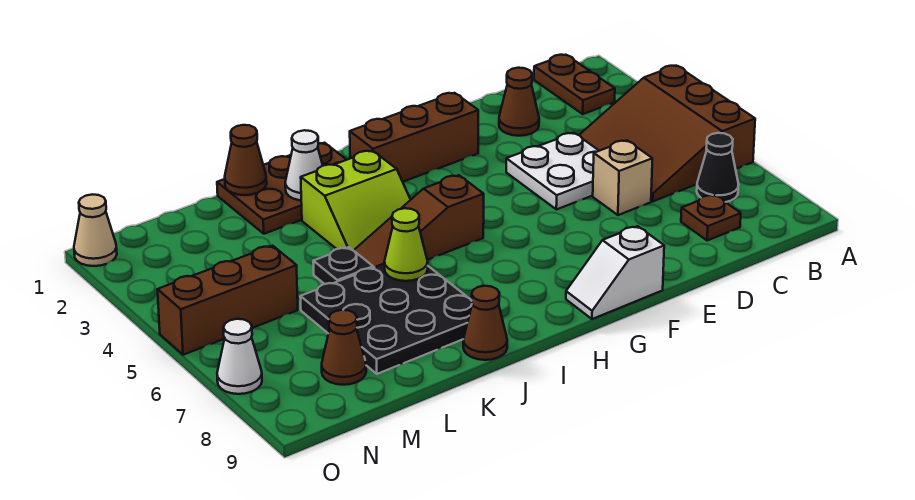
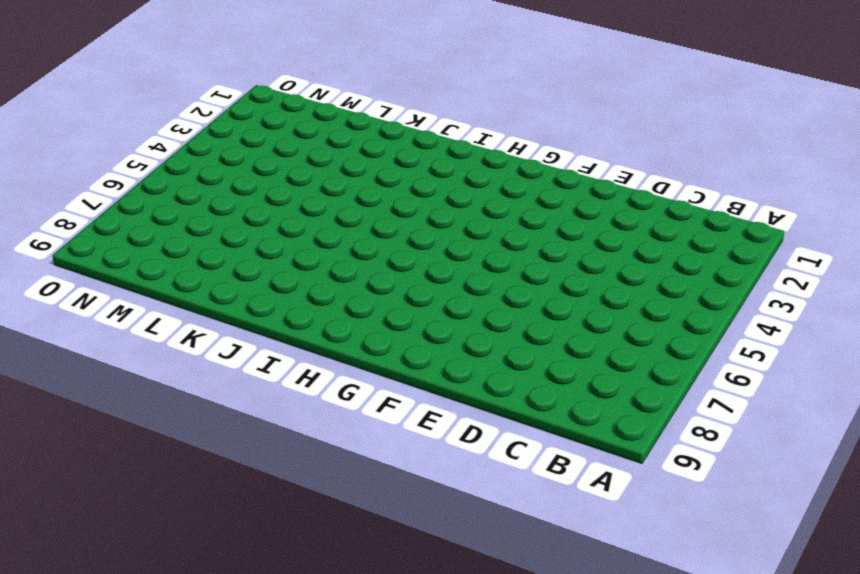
none -> brown slope A4:C6 level 1 top A
none -> brown plate B1:B2 level 1
none -> black cone B7 level 1

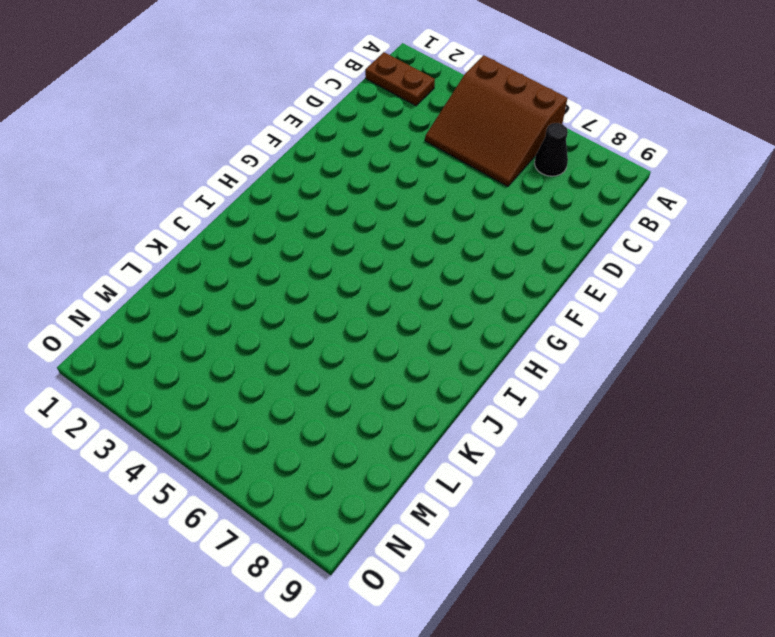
none -> brown plate C8 level 1
none -> brown cone D2 level 1
none -> white plate D4:E5 level 1

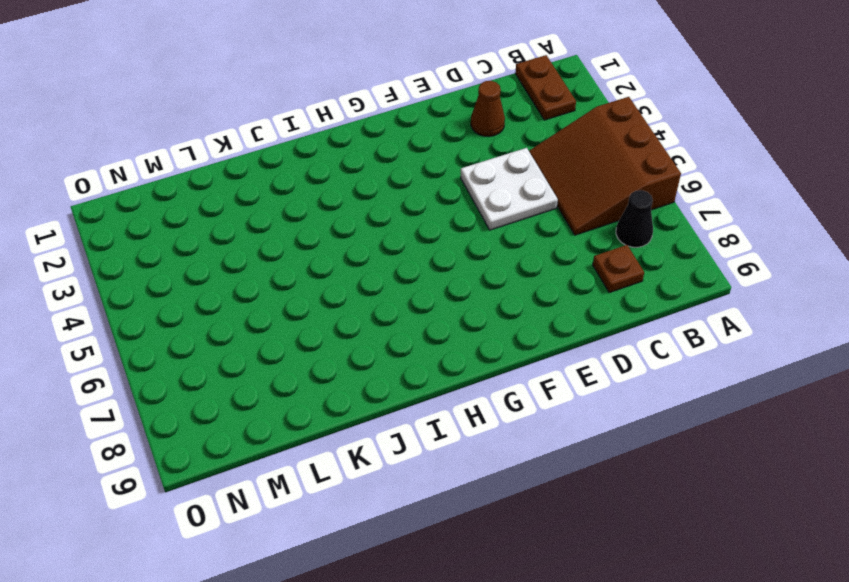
none -> tan brick D6 level 1
none -> brown brick F2:H2 level 1
none -> white slope F9:G9 level 1 top F

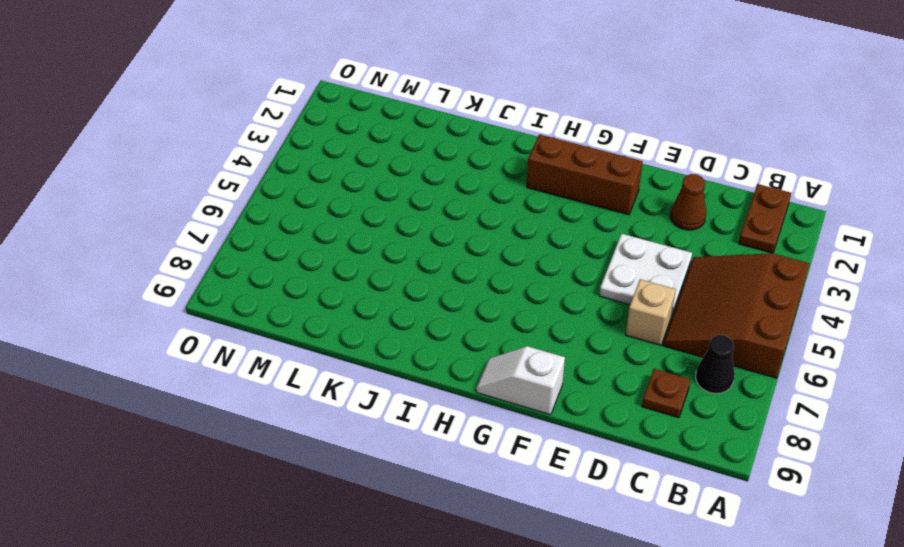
none -> brown slope H5:J5 level 1 top H
none -> brown plate I1:K2 level 1
none -> lime slope I3:J4 level 1 top 3

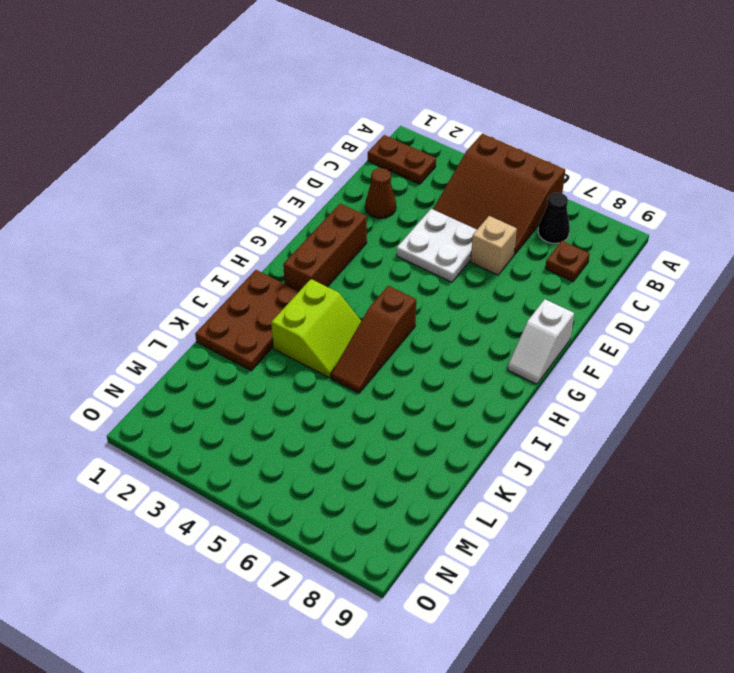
none -> black plate J6:L8 level 1
none -> brown cone J9 level 1
none -> black plate K5 level 1

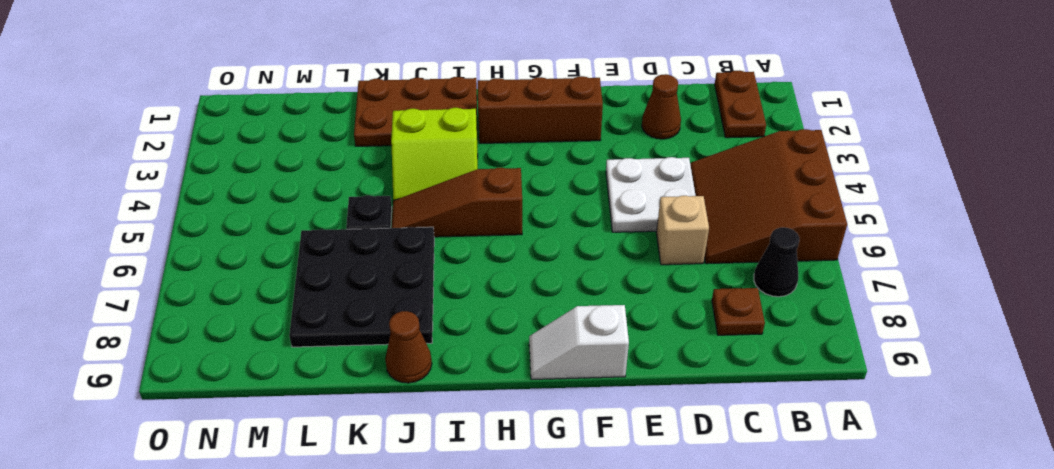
none -> brown brick M5:O5 level 1
none -> brown cone M8 level 1
none -> tan cone O1 level 1

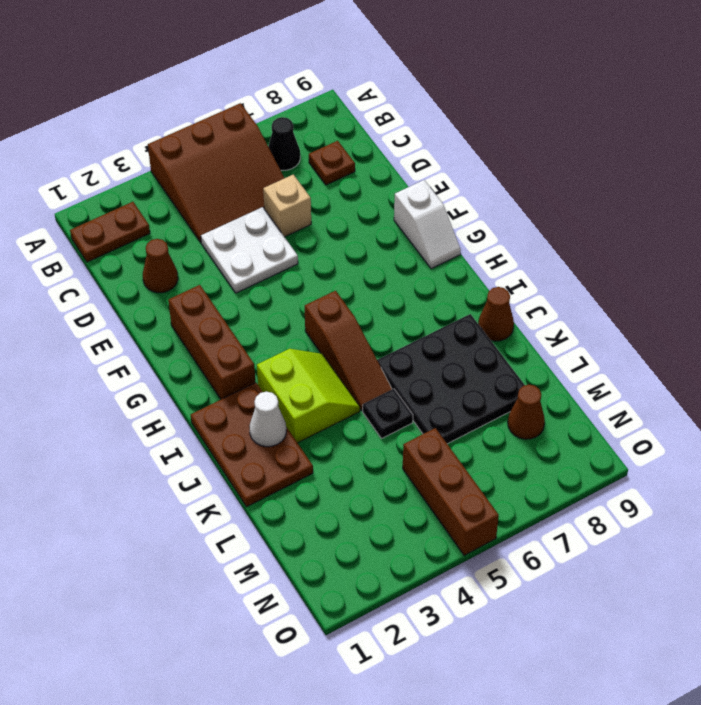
none -> tan cone O1 level 1
none -> white cone O7 level 1
none -> lime cone J6 level 2

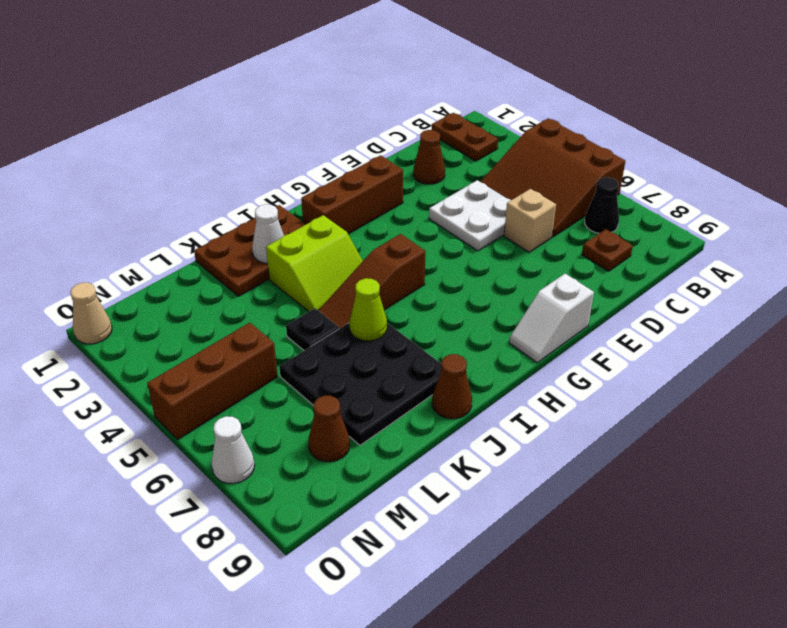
none -> brown cone K1 level 2

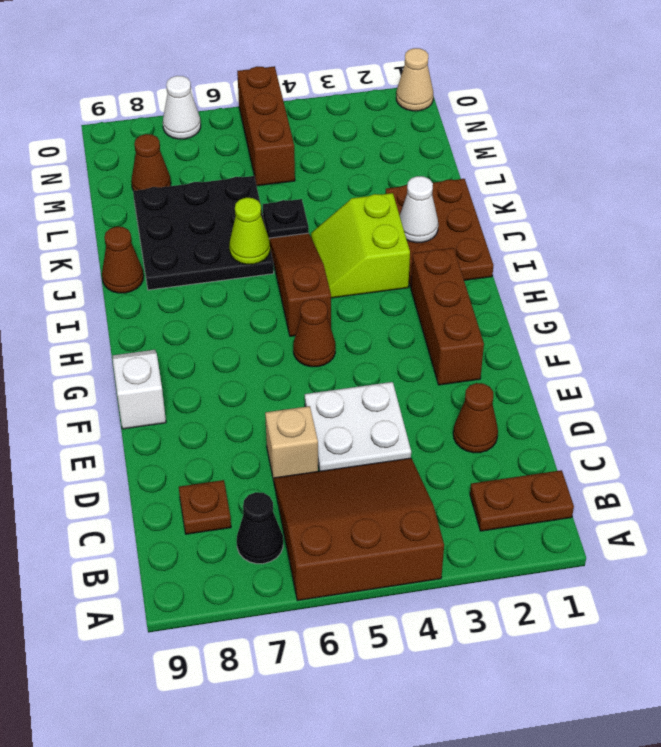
brown cone G5 level 1 -> brown cone K1 level 2

